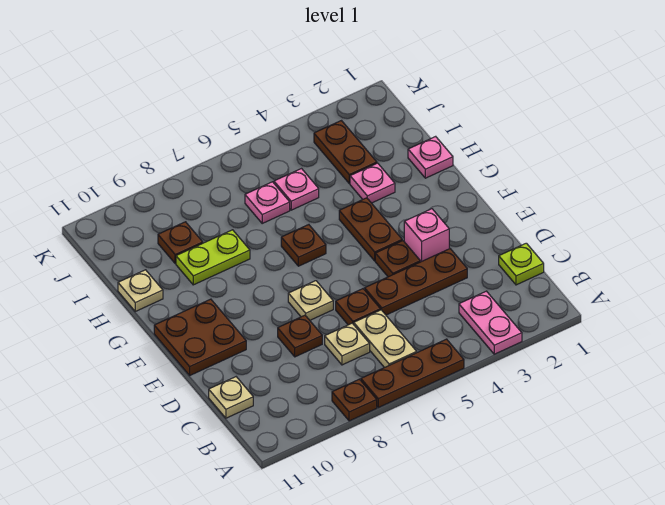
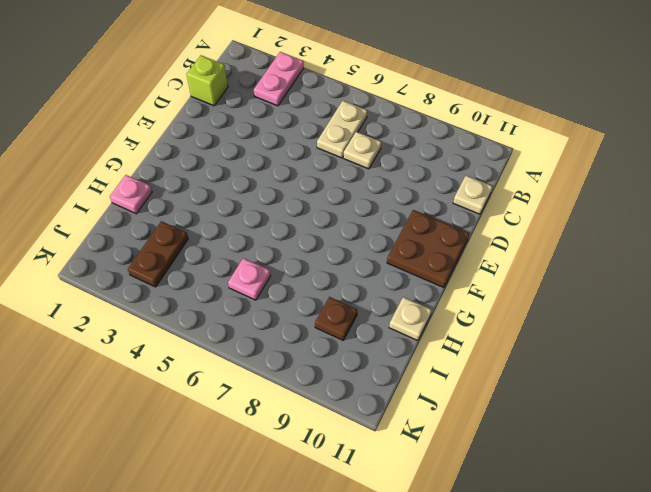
lime brick C1 level 1 -> lime plate C1 level 1
none -> brown plate A5:A7 level 1
none -> brown plate A8 level 1
none -> brown plate D3:D5 level 1

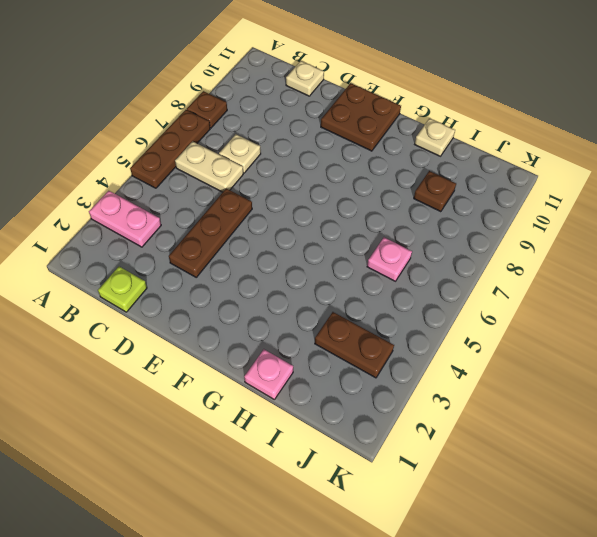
none -> brown plate D6 level 1
none -> brown plate D8 level 1
none -> pink brick E3 level 1

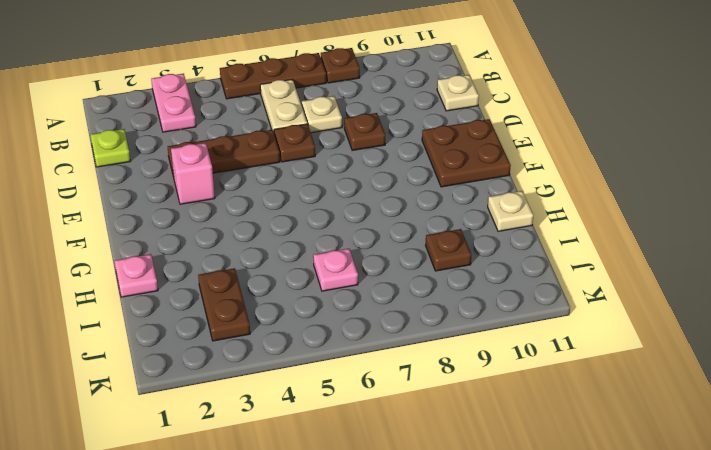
none -> brown plate E4 level 1
none -> tan plate E7 level 1
none -> brown plate F4:G4 level 1

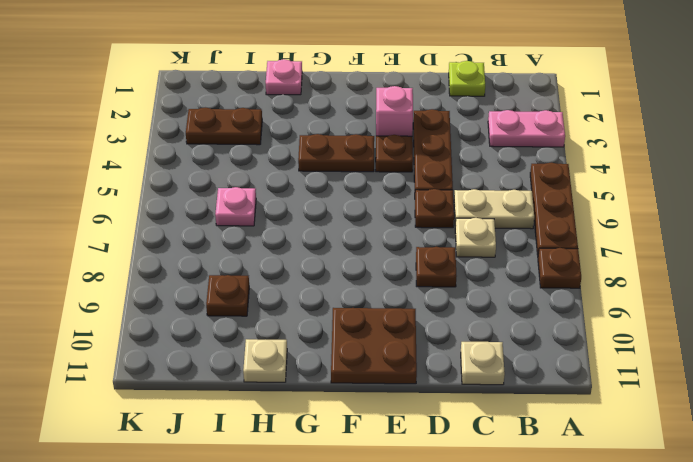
none -> tan plate E7 level 1
none -> brown plate G6 level 1
none -> pink plate H3 level 1

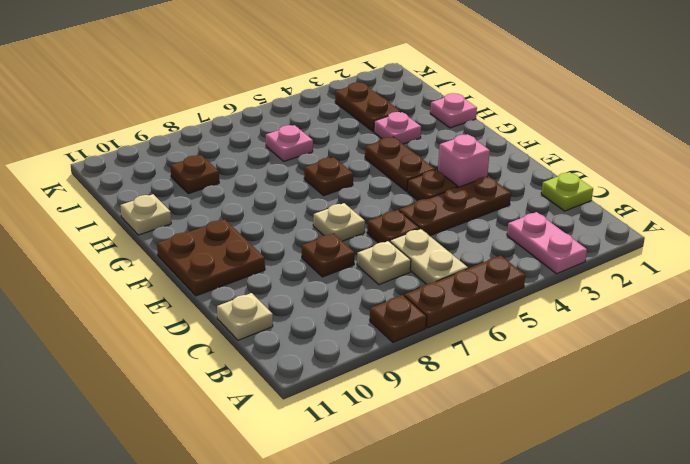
none -> lime plate H8:H9 level 1
none -> pink plate I5 level 1

